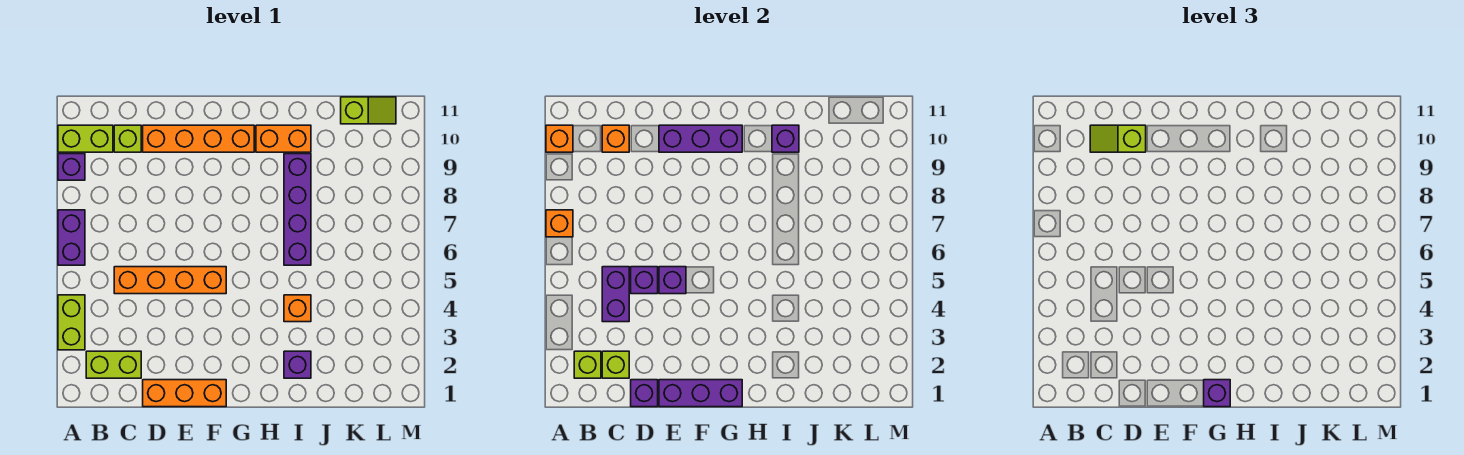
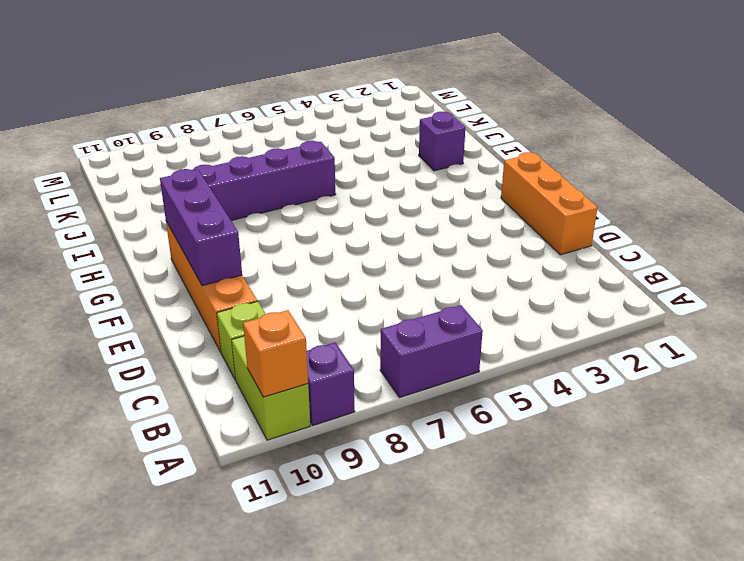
none -> lime brick A3:A4 level 1
none -> lime brick B2:C2 level 1
none -> orange brick C5:F5 level 1

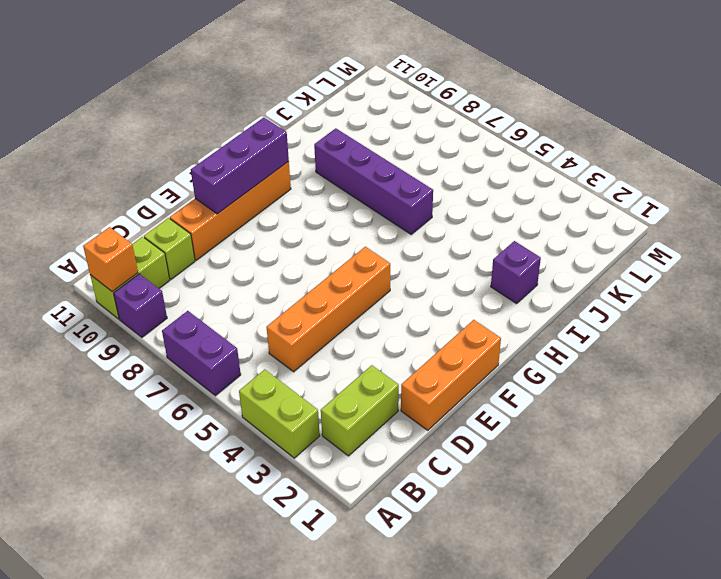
none -> orange brick H10:I10 level 1
none -> orange brick I4 level 1
none -> lime slope K11:L11 level 1 top K

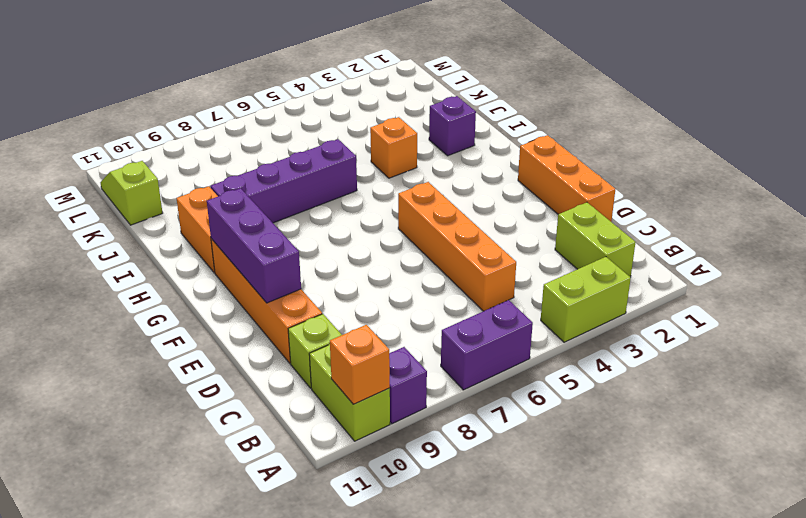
none -> orange brick A7 level 2
none -> lime brick B2 level 2
none -> lime brick C2 level 2

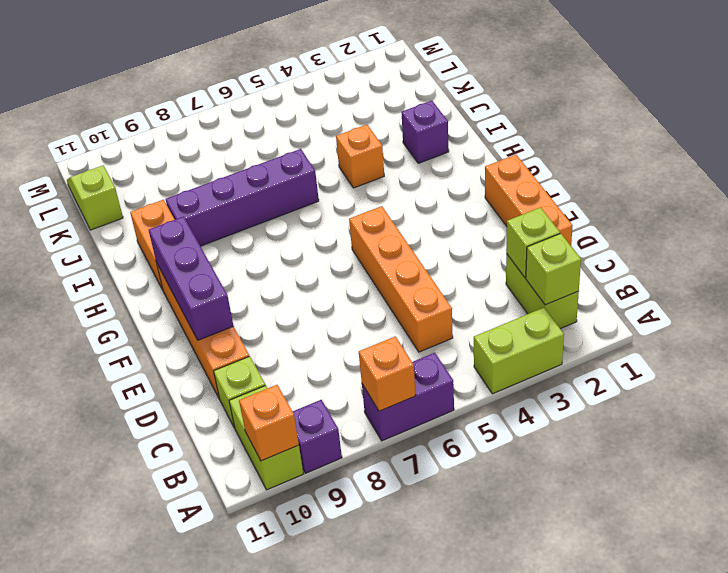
none -> purple brick C4:C5 level 2
none -> orange brick C10 level 2
none -> purple brick D1 level 2

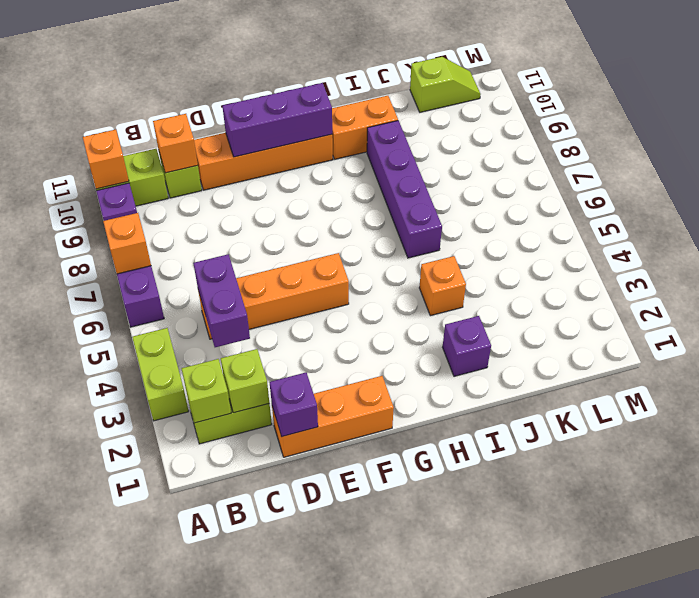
none -> purple brick D5 level 2
none -> purple brick E1:G1 level 2
none -> purple brick E5 level 2

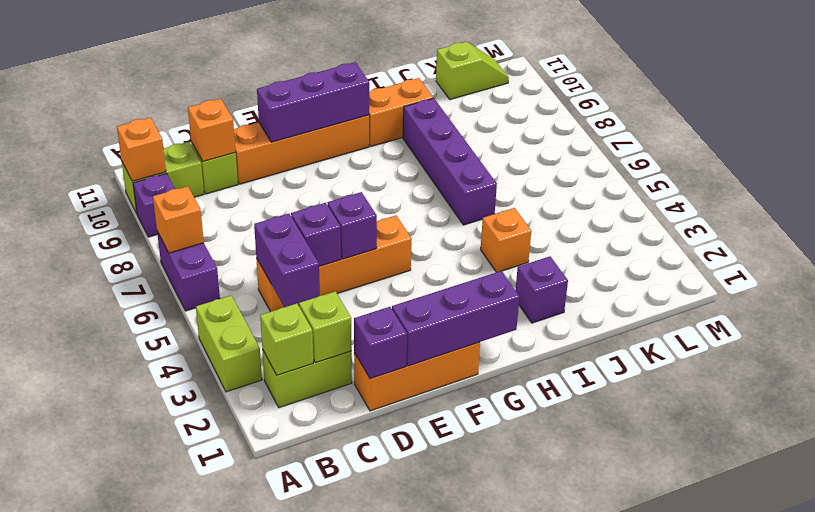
none -> purple brick I10 level 2
none -> lime slope C10:D10 level 3 top D
none -> purple brick G1 level 3

